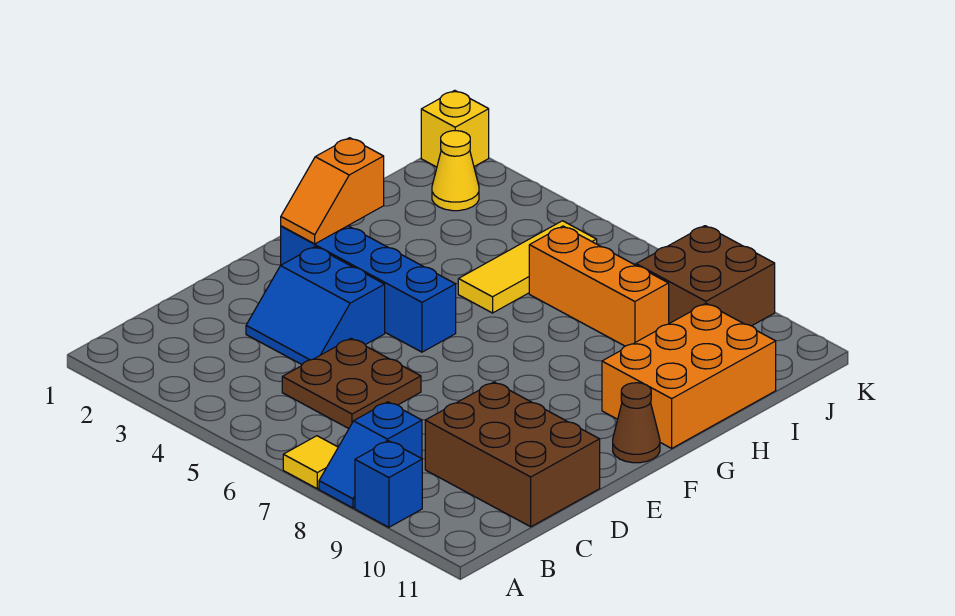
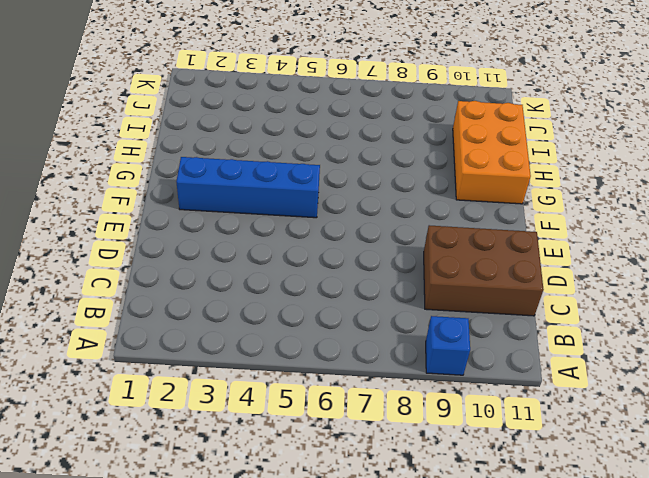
none -> yellow tile A7 level 1
none -> blue slope A8:B8 level 1 top B
none -> brown plate C5:D6 level 1

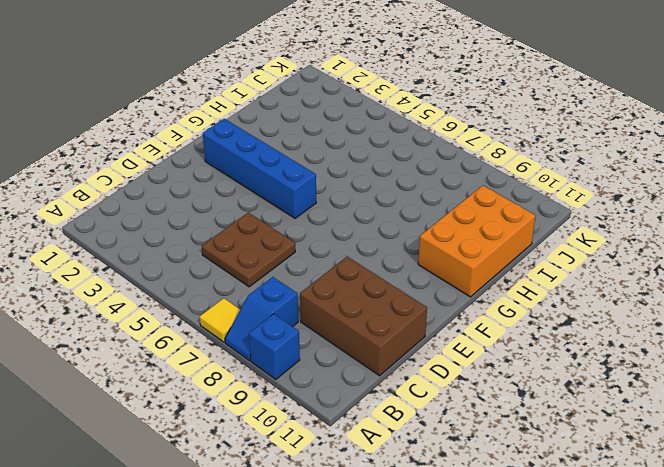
none -> blue slope D3:E4 level 1 top E
none -> brown cone F11 level 1
none -> yellow tile H5:J5 level 1

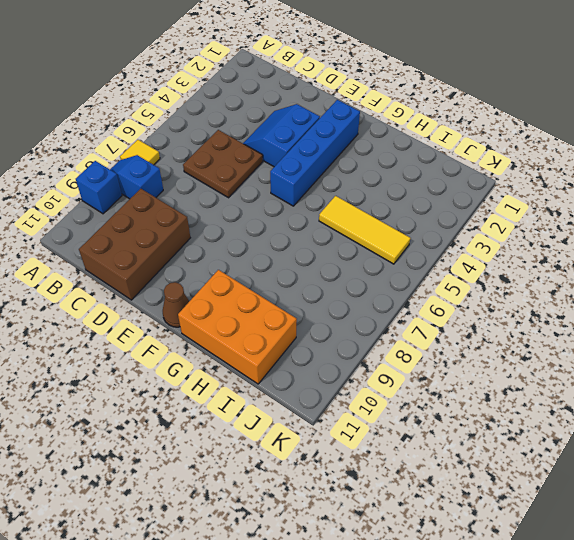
none -> orange brick I6:I8 level 1
none -> yellow cone J2 level 1
none -> brown brick J8:K9 level 1

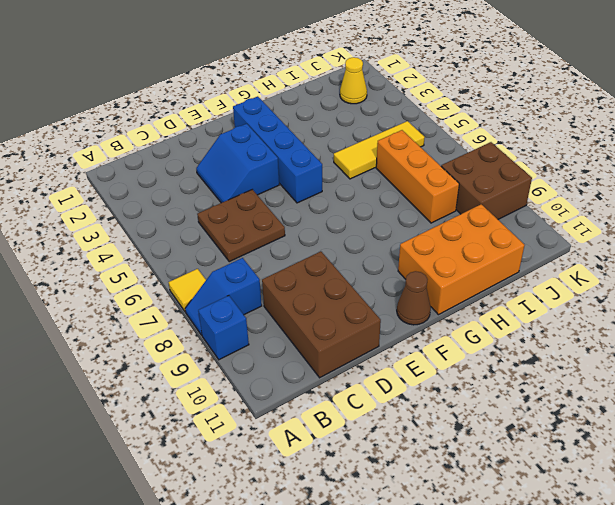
none -> yellow brick K1 level 1
none -> orange slope F2:G2 level 2 top G

